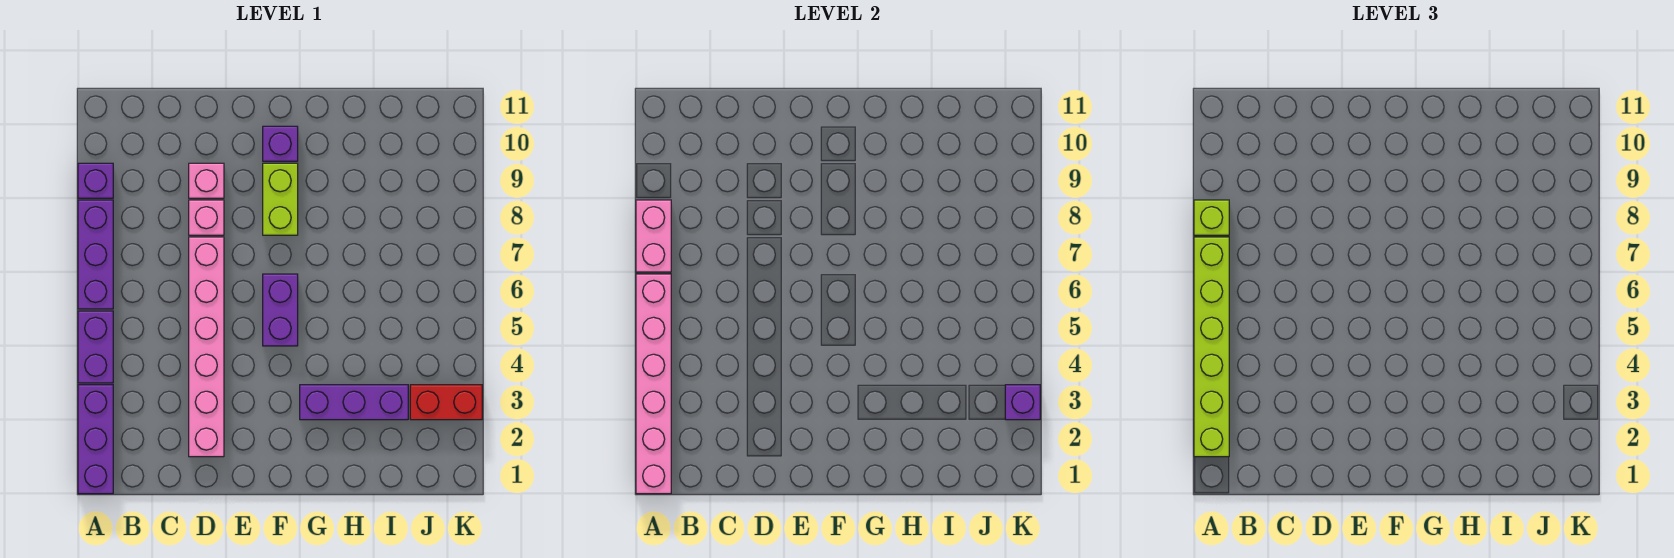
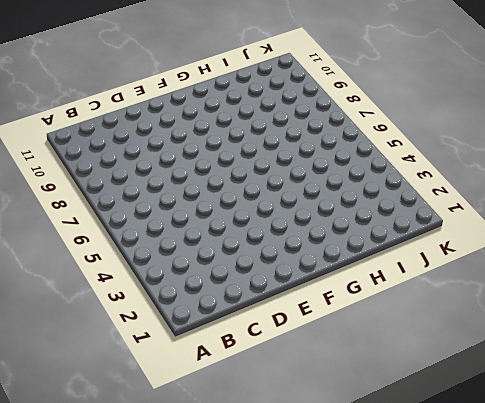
none -> purple brick A1:A3 level 1
none -> purple brick A4:A5 level 1
none -> purple brick A6:A8 level 1

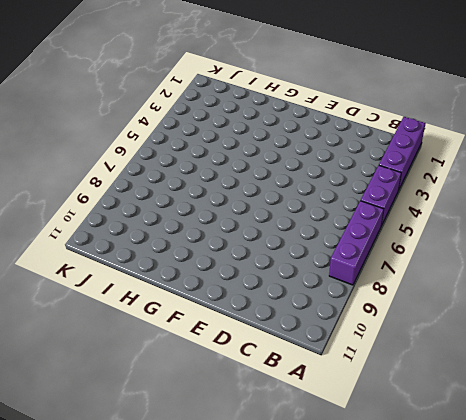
none -> purple brick A9 level 1
none -> pink brick D2:D7 level 1
none -> pink brick D8 level 1

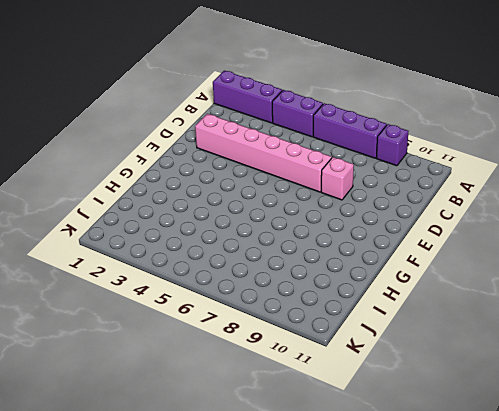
none -> pink brick D9 level 1
none -> purple brick F5:F6 level 1
none -> lime brick F8:F9 level 1

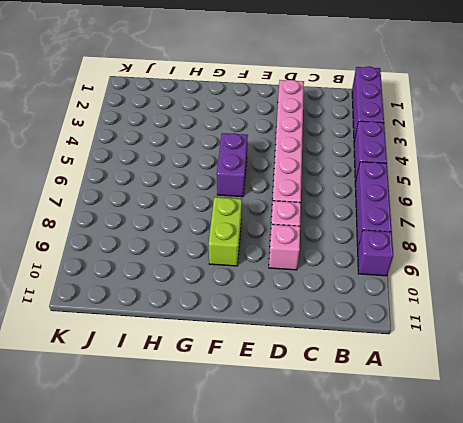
none -> purple brick F10 level 1
none -> purple brick G3:I3 level 1
none -> red brick J3:K3 level 1

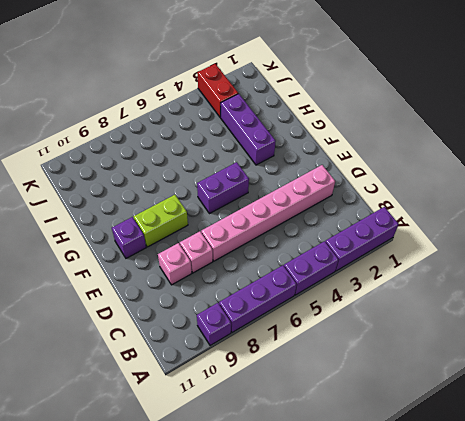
none -> pink brick A1:A6 level 2
none -> pink brick A7:A8 level 2
none -> purple brick K3 level 2

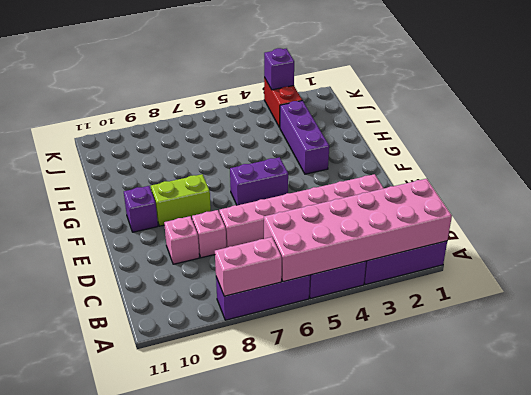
pink brick A1:B6 level 2 -> pink brick A1:A6 level 2
none -> purple brick A9 level 1
none -> lime brick A2:A7 level 3
none -> lime brick A8 level 3

